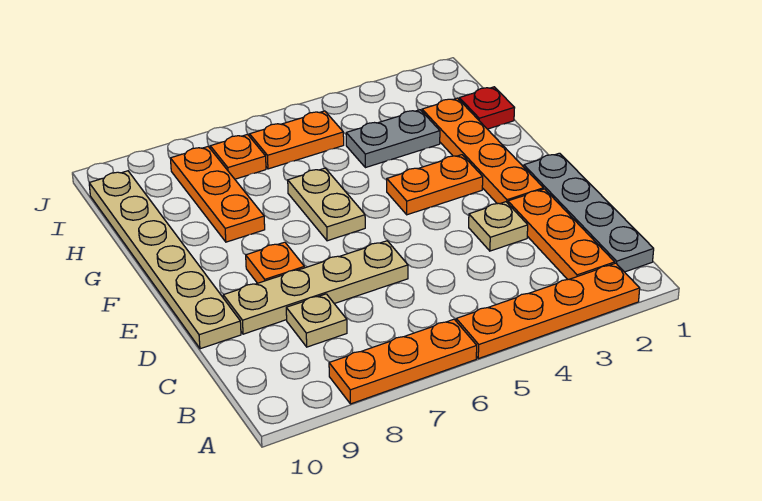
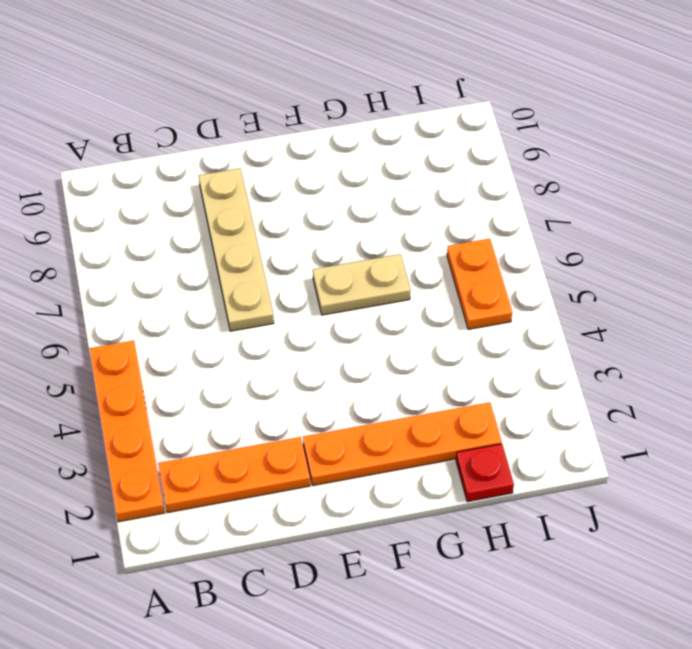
none -> orange plate A6:A8 level 1
none -> grey plate B1:E1 level 1
none -> tan plate C8 level 1

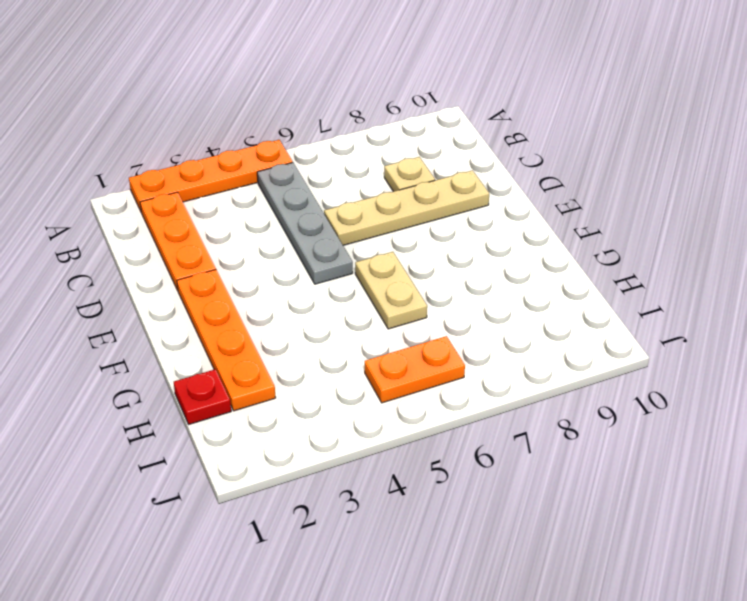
grey plate B5:E5 level 1 -> grey plate B1:E1 level 1
none -> orange plate A6:A8 level 1
none -> tan plate D3 level 1
none -> tan plate D10:I10 level 1

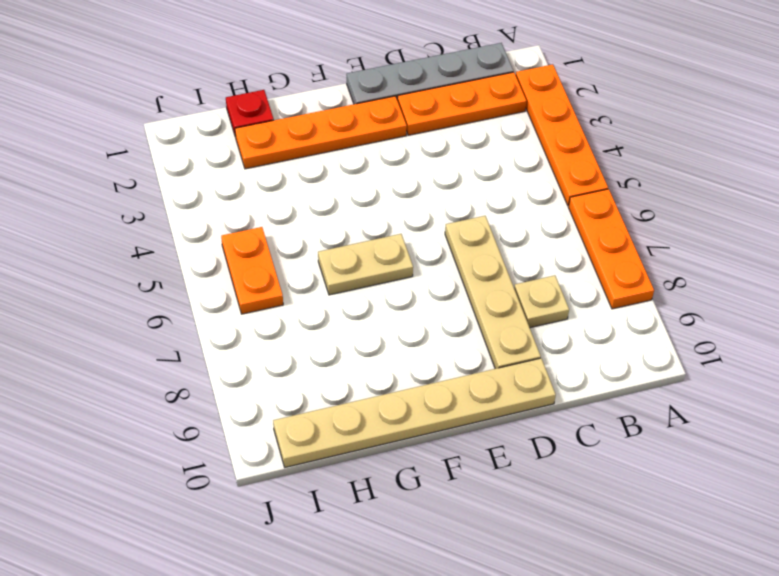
none -> tan plate D3 level 1
none -> orange plate E8 level 1
none -> orange plate F3:F4 level 1

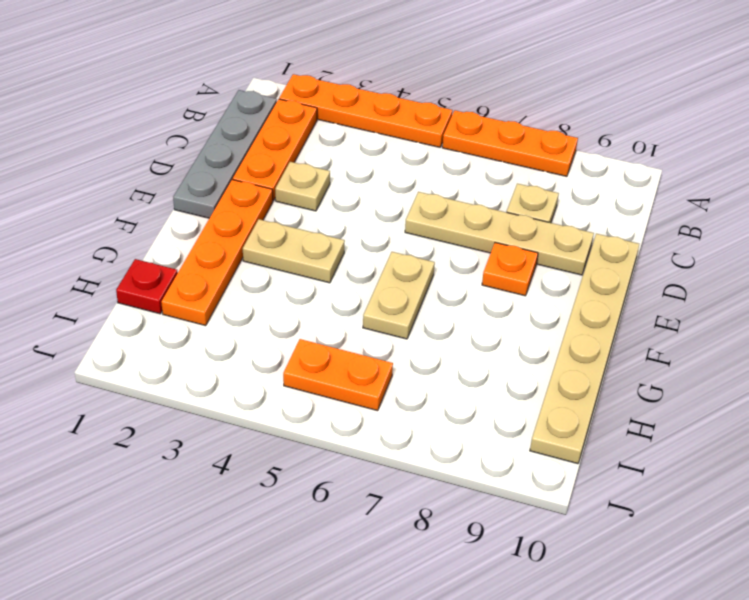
tan plate F3:F4 level 1 -> orange plate F3:F4 level 1
none -> orange plate G8:I8 level 1
none -> grey plate H3:H4 level 1
none -> orange plate I7 level 1

